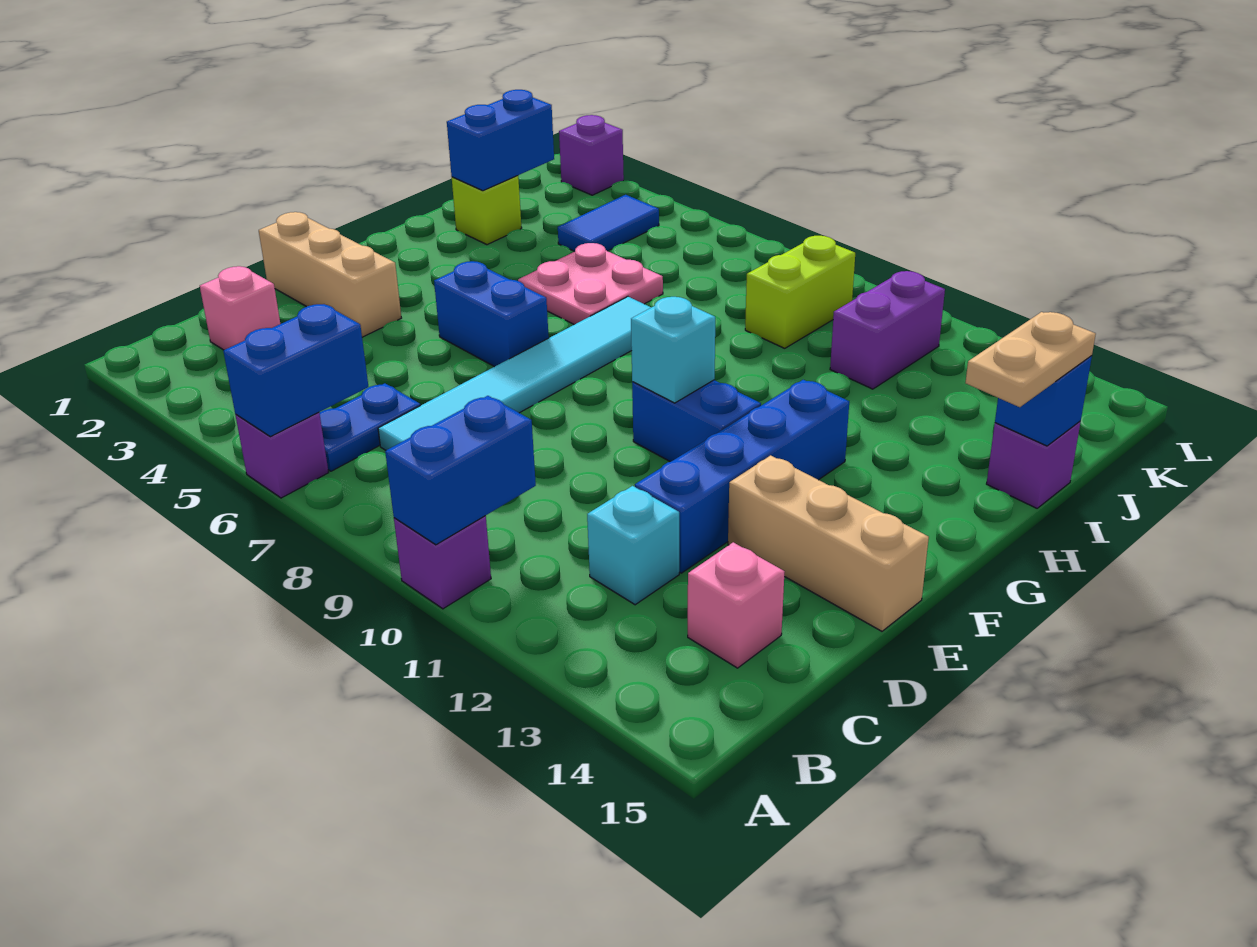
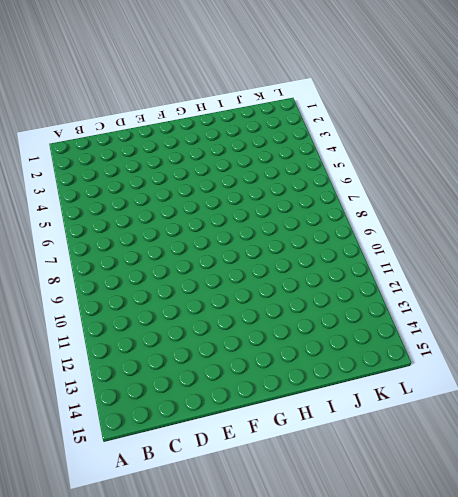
none -> purple brick A6 level 1
none -> purple brick A10 level 1
none -> blue plate B6:C6 level 1

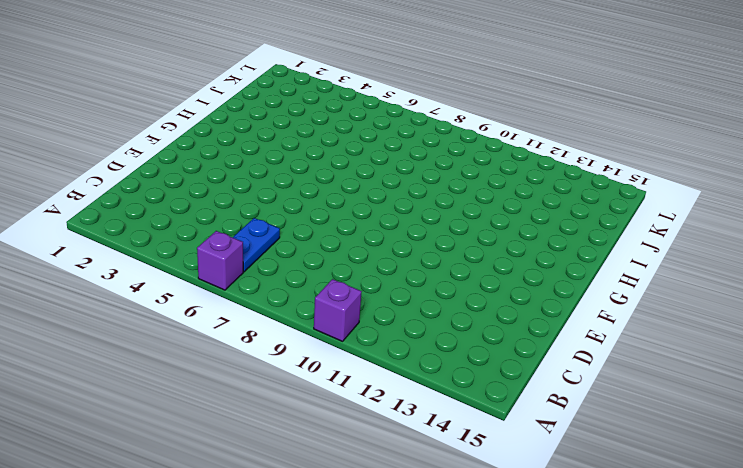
none -> pink brick C2 level 1
none -> cyan tile C7:H7 level 1
none -> cyan brick C12 level 1

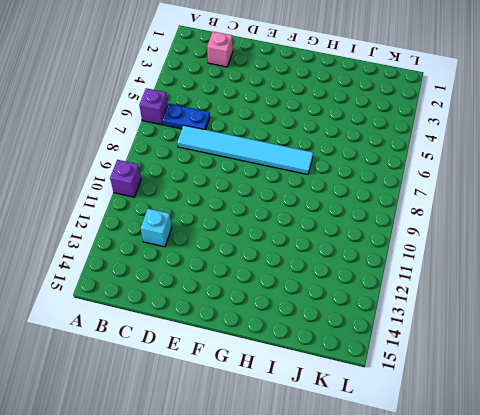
none -> pink brick C14 level 1
none -> blue brick D12:G12 level 1
none -> tan brick E1:E3 level 1

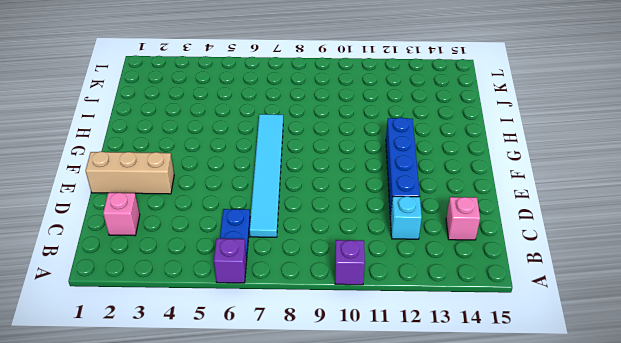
none -> tan brick E13:E15 level 1
none -> blue brick F5:F6 level 1
none -> blue brick F10:F11 level 1

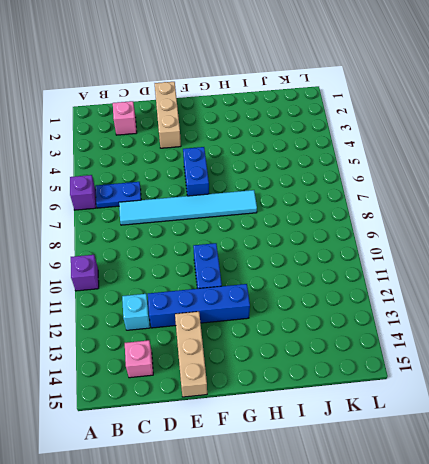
none -> pink plate H5:I6 level 1
none -> lime brick I2 level 1
none -> purple brick I15 level 1

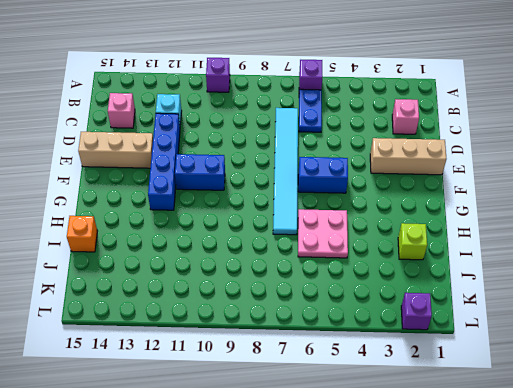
orange brick I15 level 1 -> purple brick I15 level 1
none -> blue tile J4:K4 level 1
none -> lime brick J9:K9 level 1
none -> purple brick J11:K11 level 1

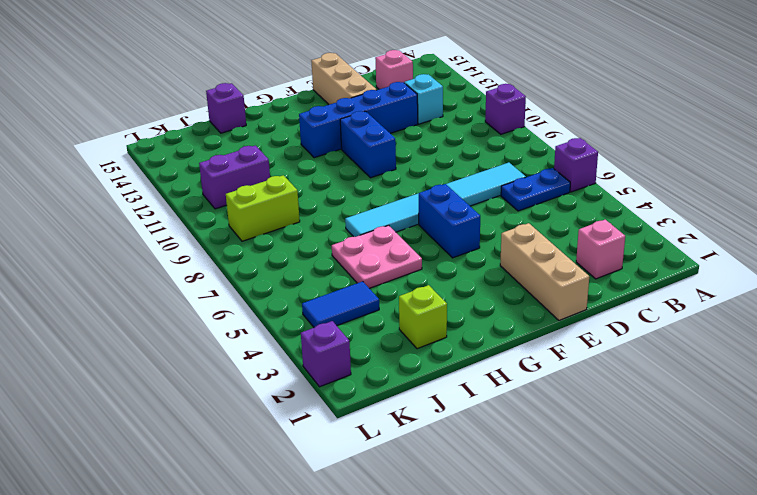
none -> blue brick A6:B6 level 2
none -> blue brick A10:B10 level 2
none -> cyan brick F10 level 2

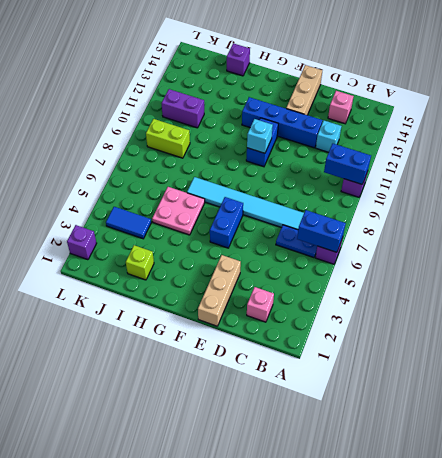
none -> blue brick I2:J2 level 2
none -> blue brick I15 level 2
none -> tan plate H15:I15 level 3

